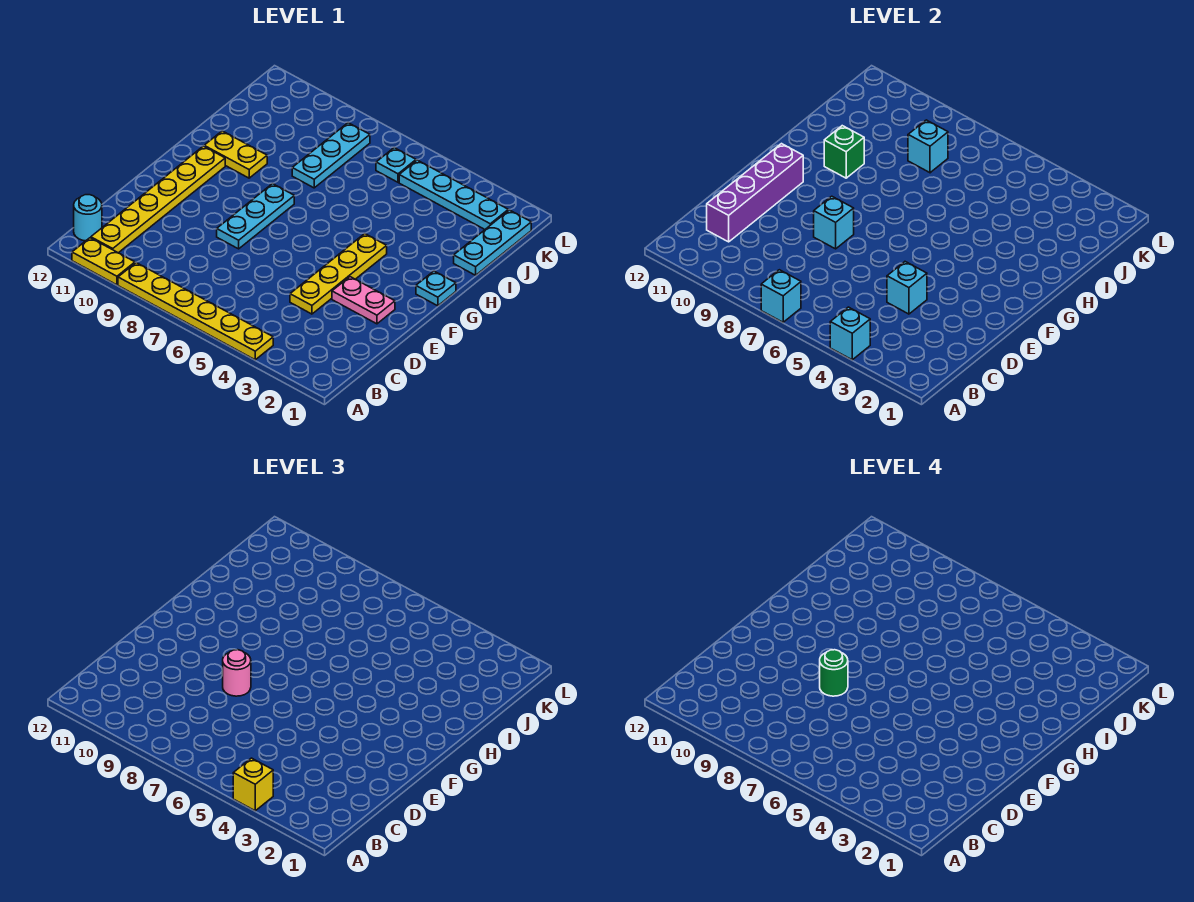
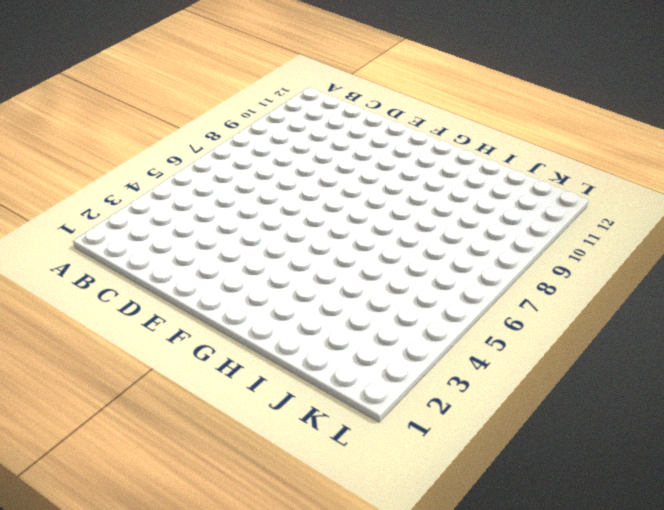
none -> yellow plate A4:A9 level 1
none -> yellow plate A10:A11 level 1
none -> yellow plate B11:G11 level 1

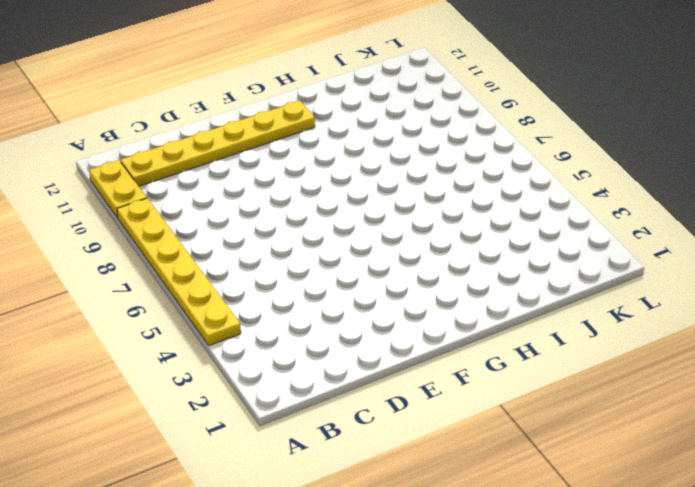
none -> cyan round brick B12 level 1
none -> yellow plate D4:G4 level 1
none -> pink plate E2:E3 level 1

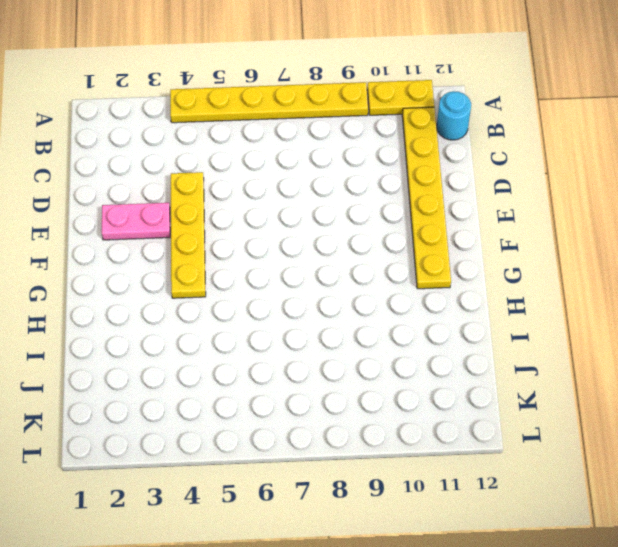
none -> cyan plate E8:G8 level 1
none -> cyan plate G1 level 1
none -> yellow plate H10:H11 level 1

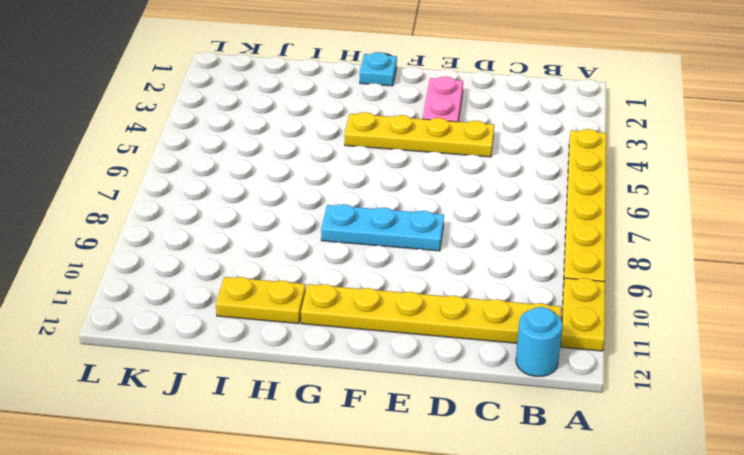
yellow plate H11:I11 level 1 -> yellow plate H10:H11 level 1
none -> cyan plate I1:K1 level 1
none -> cyan plate I8:K8 level 1
none -> cyan plate K2:K5 level 1

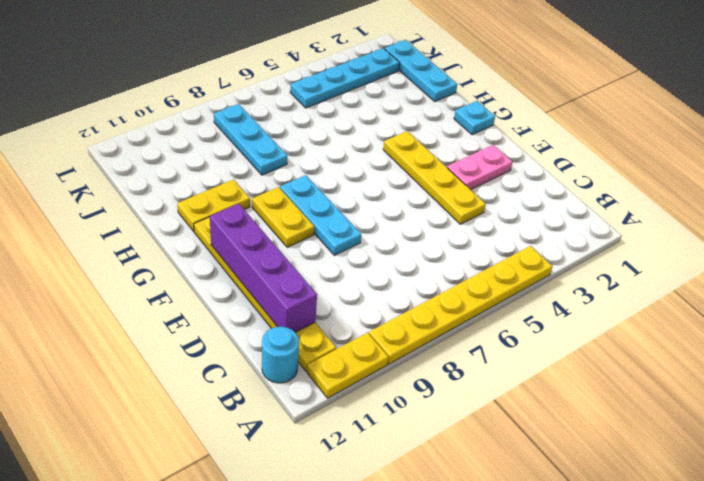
yellow plate F9:G9 level 1 -> none
none -> cyan plate K6 level 1
none -> cyan brick A4 level 2
none -> cyan brick A7 level 2

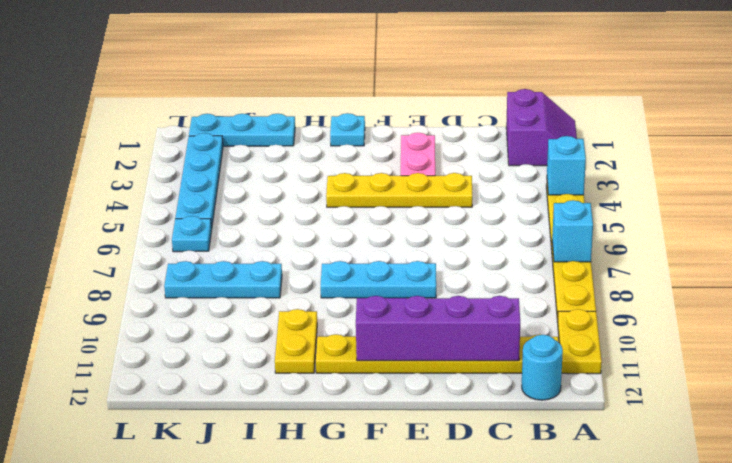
purple slope A1:B2 level 1 top B -> none
none -> cyan brick D4 level 2
none -> cyan brick E8 level 2
none -> green brick H10 level 2

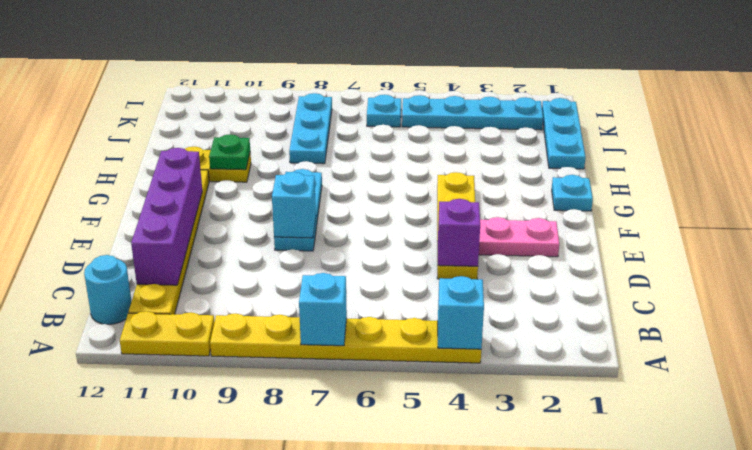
purple brick D4 level 2 -> cyan brick D4 level 2
green plate H10 level 2 -> green brick H10 level 2
none -> cyan brick J8 level 2
none -> yellow brick A4 level 3
none -> pink round brick E8 level 3

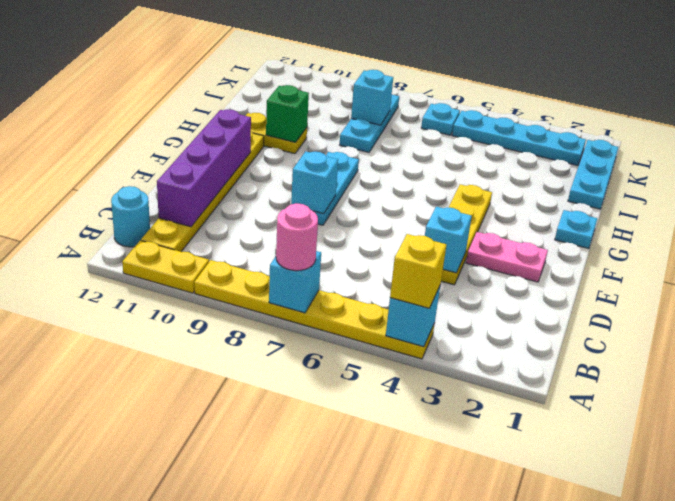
pink round brick A7 level 3 -> pink round brick E8 level 3
none -> green round brick E8 level 4

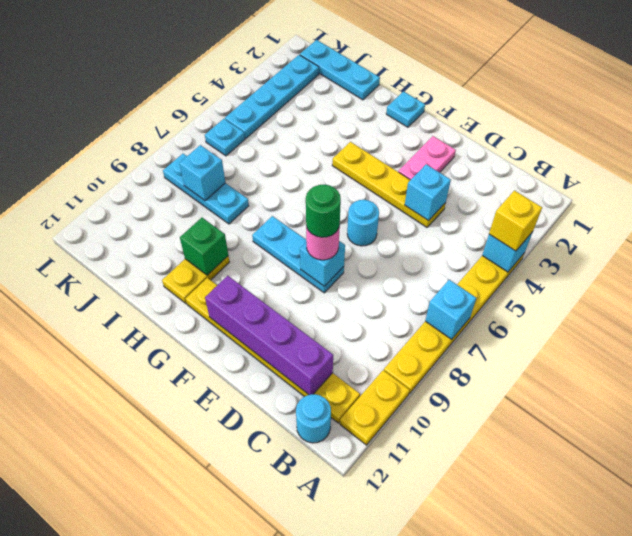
cyan round brick E6 level 1 -> none

